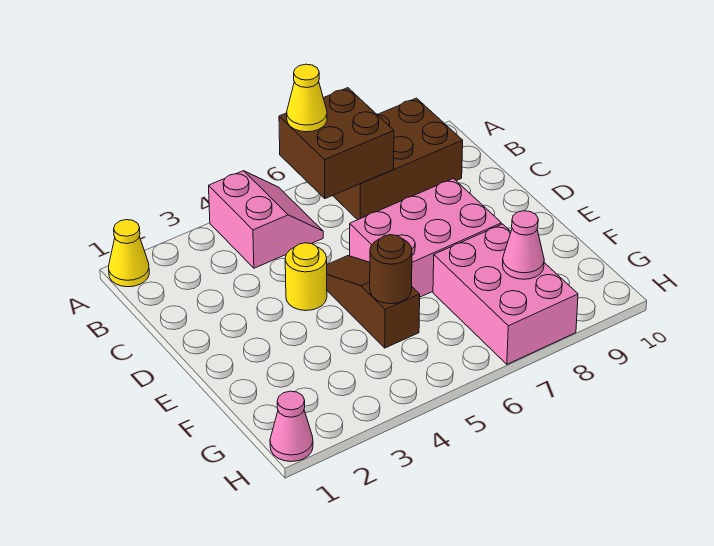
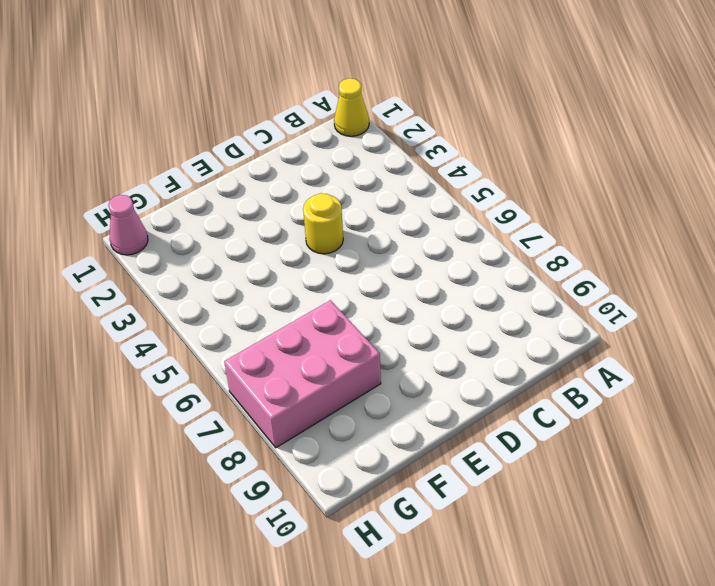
none -> pink slope A4:B5 level 1 top 4
none -> brown brick A7:B9 level 1
none -> brown slope D5:F5 level 1 top F

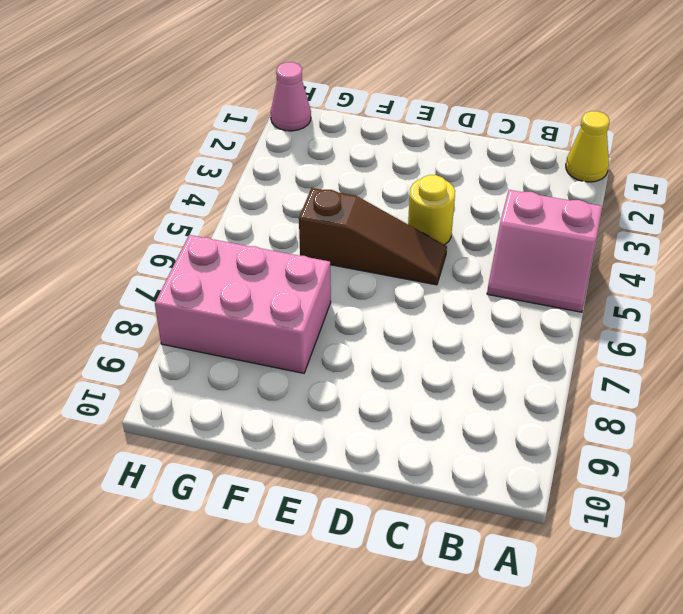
none -> brown brick A7:B9 level 1
none -> pink brick D6:E8 level 1
none -> brown brick A6:B7 level 2

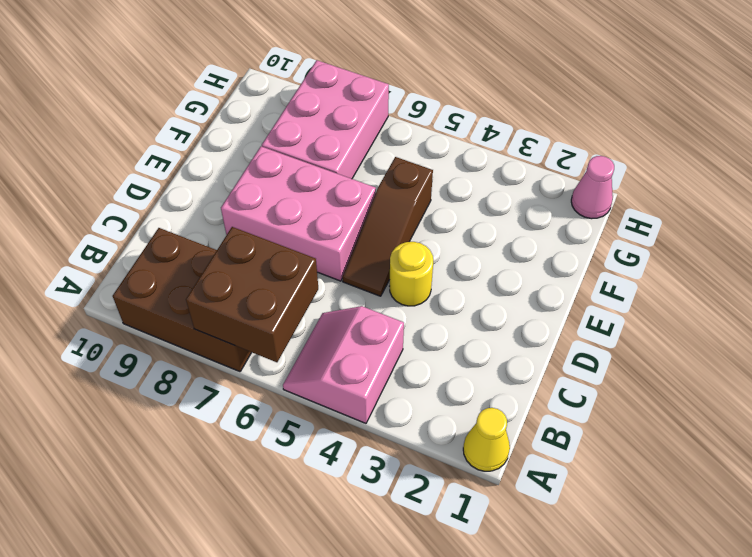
none -> brown round brick F5 level 2
none -> pink cone G8 level 2
none -> yellow cone A6 level 3

